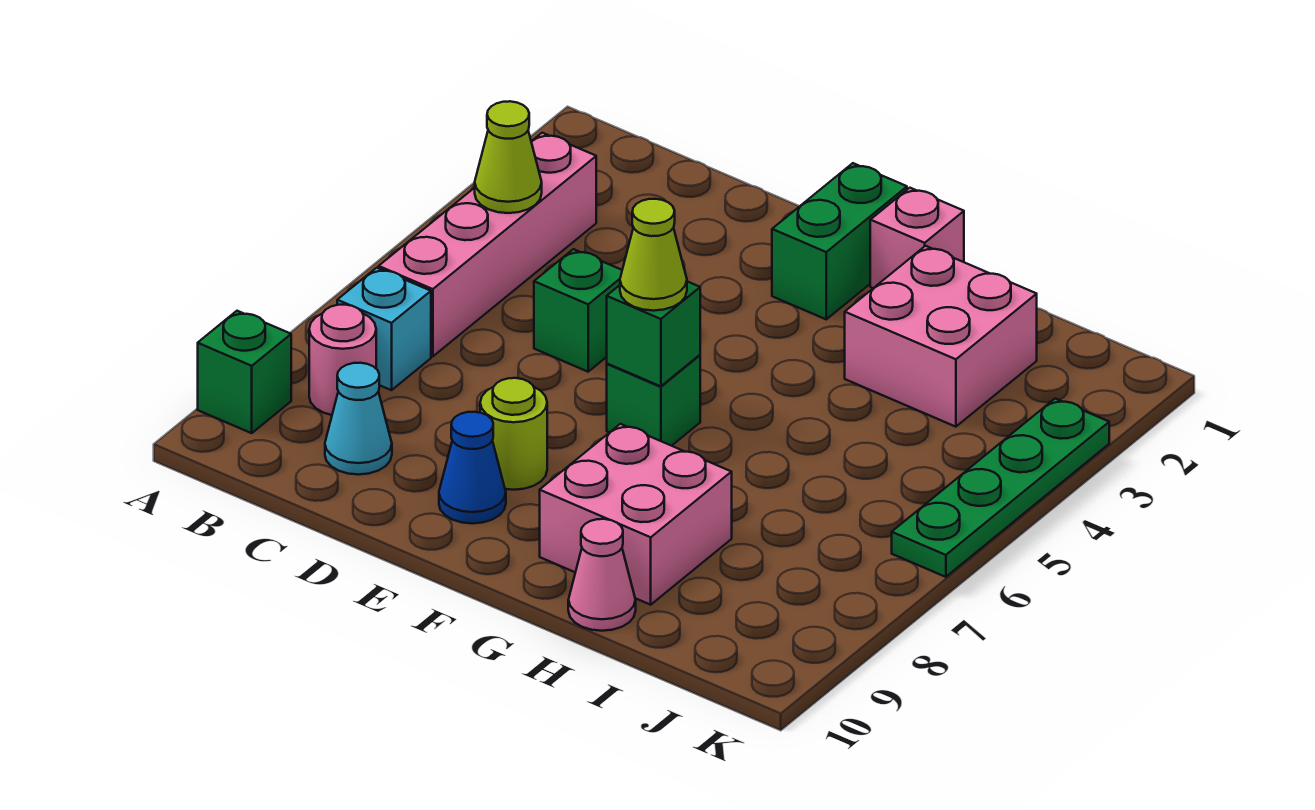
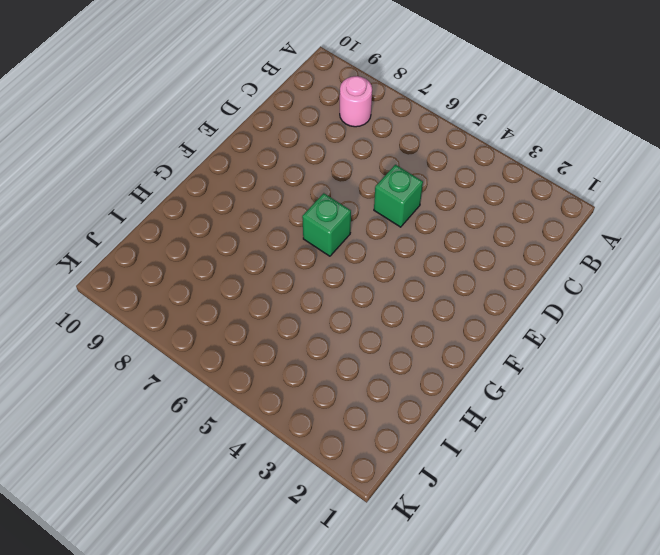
none -> green brick A9 level 1
none -> pink brick B3:B6 level 1
none -> cyan brick B7 level 1

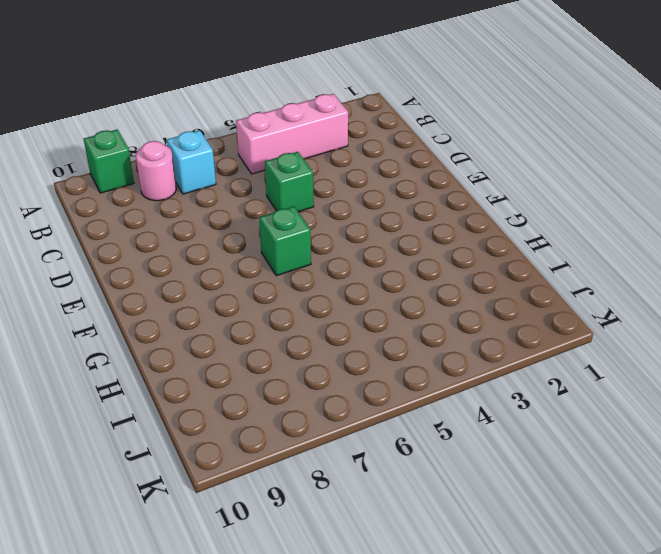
pink brick B3:B5 level 1 -> pink brick B3:B6 level 1
none -> cyan cone C9 level 1
none -> lime round brick E8 level 1
none -> blue cone E9 level 1

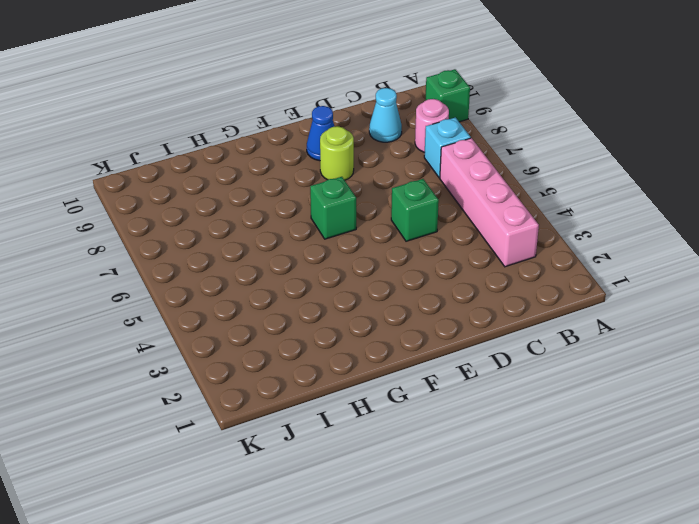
none -> green brick F1:F2 level 1
none -> pink brick G1 level 1
none -> pink brick G8:H9 level 1

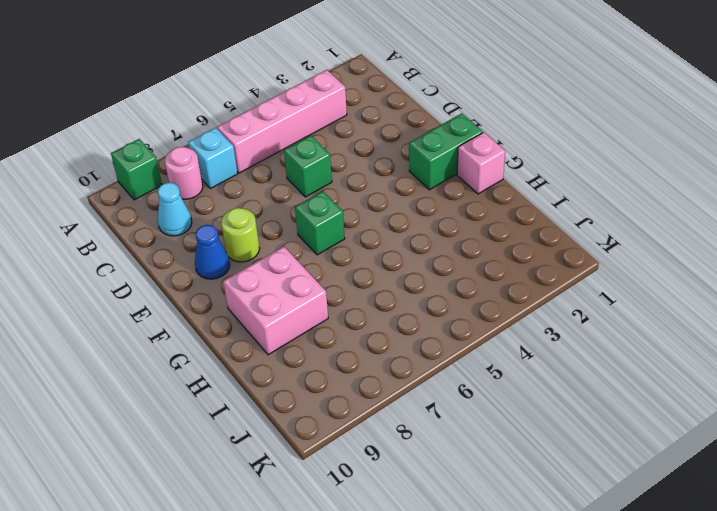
none -> pink brick H2:I3 level 1
none -> pink cone H10 level 1
none -> green plate K3:K6 level 1

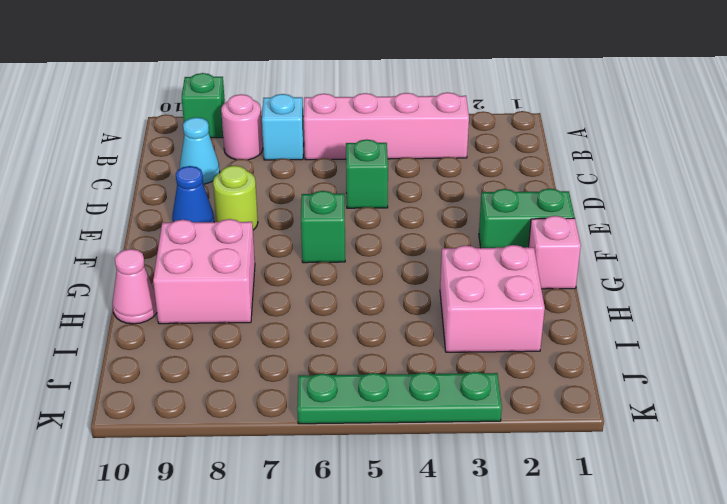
none -> lime cone B4 level 2
none -> green brick F6 level 2
none -> lime cone F6 level 3

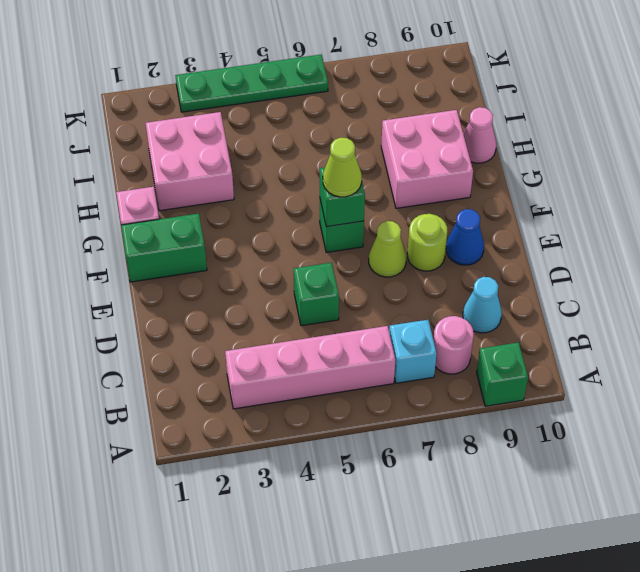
lime cone E7 level 1 -> lime cone B4 level 2

